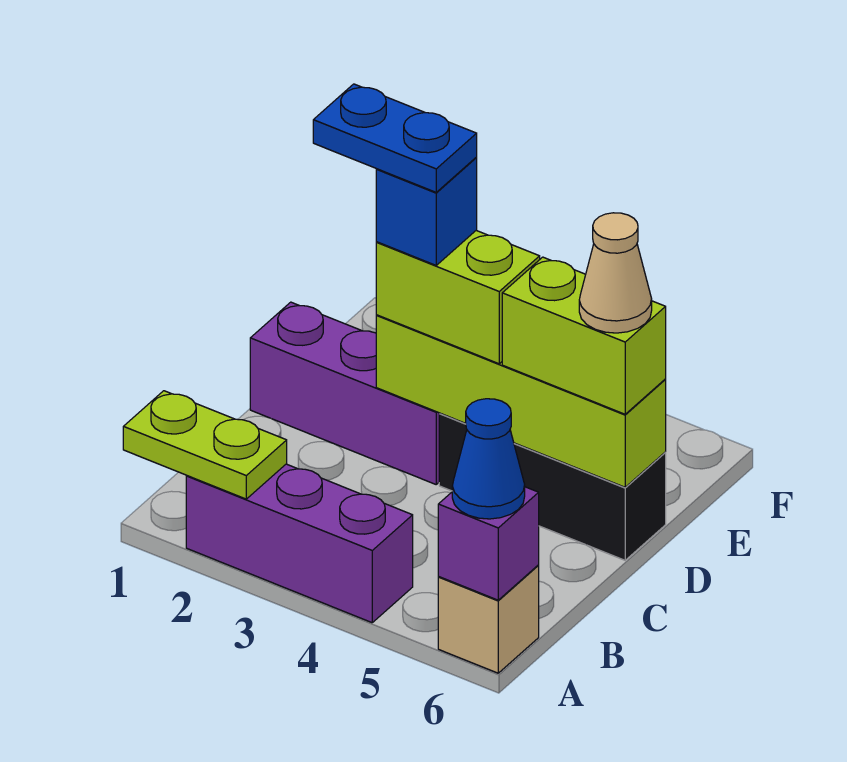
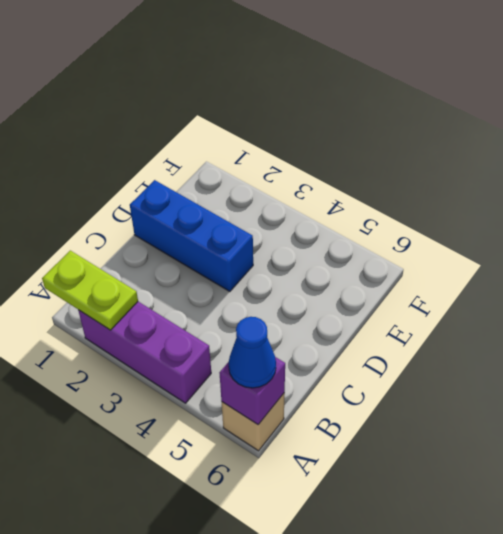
blue brick D1:D3 level 1 -> purple brick D1:D3 level 1
none -> black brick D4:D6 level 1
none -> lime brick D3:D6 level 2
none -> lime brick D3:D4 level 3

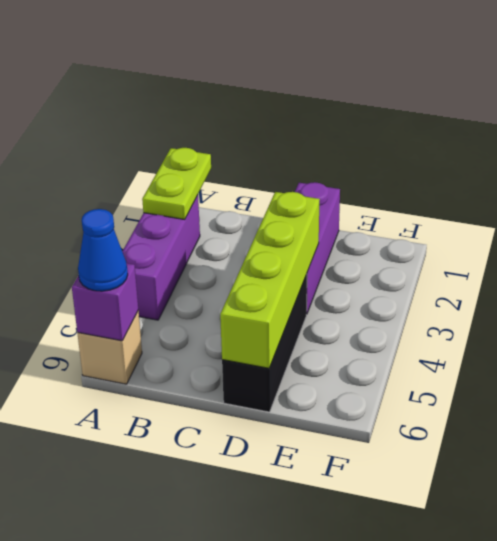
none -> lime brick D3:D4 level 3
none -> lime brick D5:D6 level 3
none -> blue brick D3 level 4

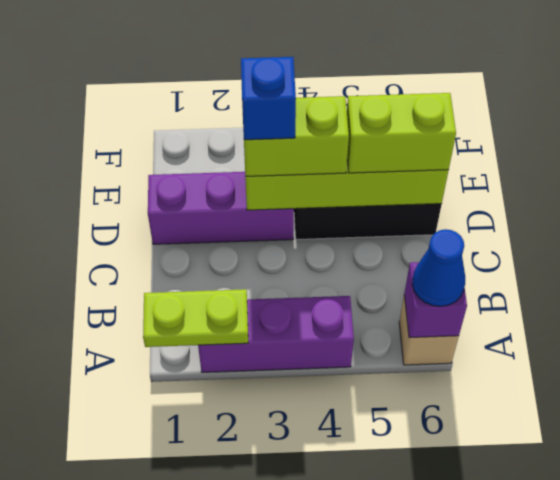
none -> tan cone D6 level 4
none -> blue plate D2:D3 level 5

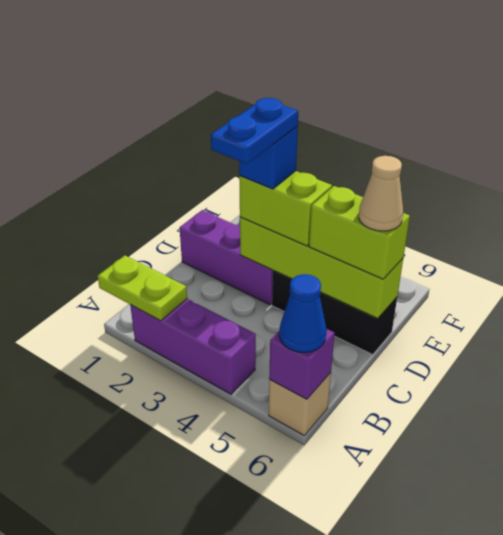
blue plate C3:D3 level 5 -> blue plate D2:D3 level 5

